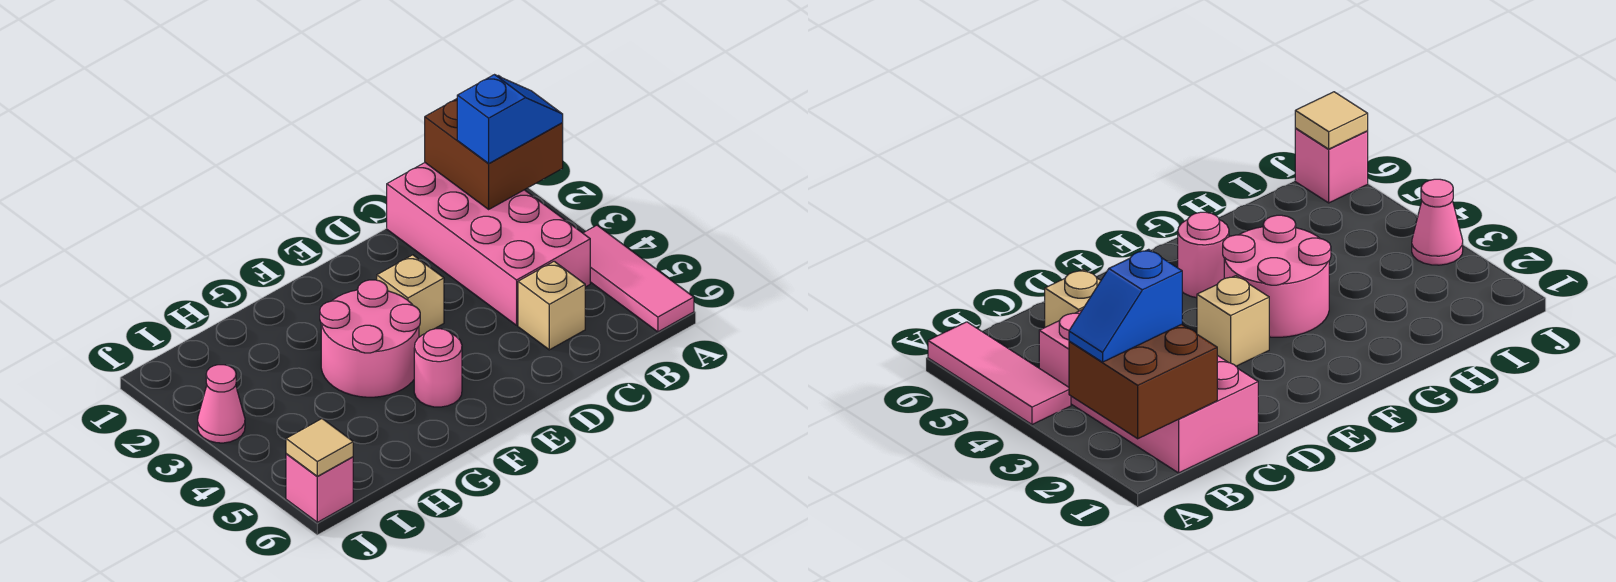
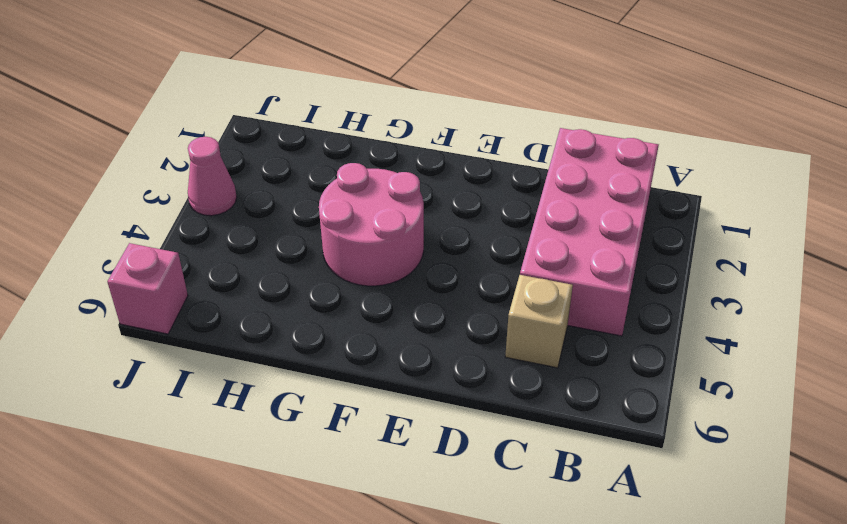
none -> pink tile A4:A6 level 1
none -> tan brick E3 level 1

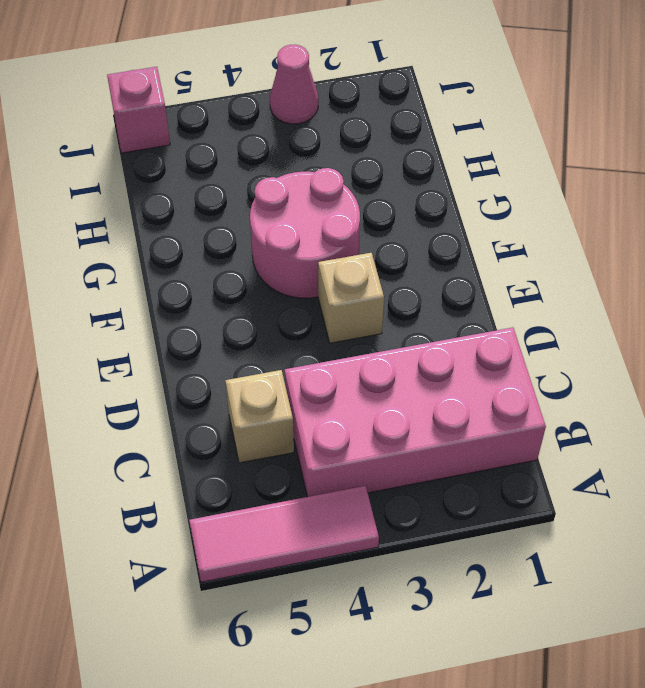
none -> pink round brick F5 level 1
none -> brown brick A1:B2 level 2

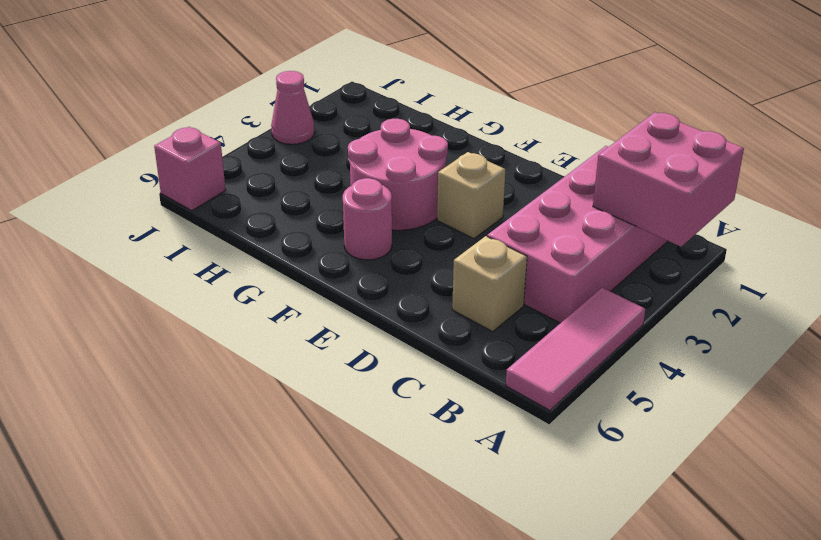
pink brick A1:B2 level 2 -> brown brick A1:B2 level 2
none -> tan tile J6 level 2
none -> blue slope A2:B2 level 3 top B

